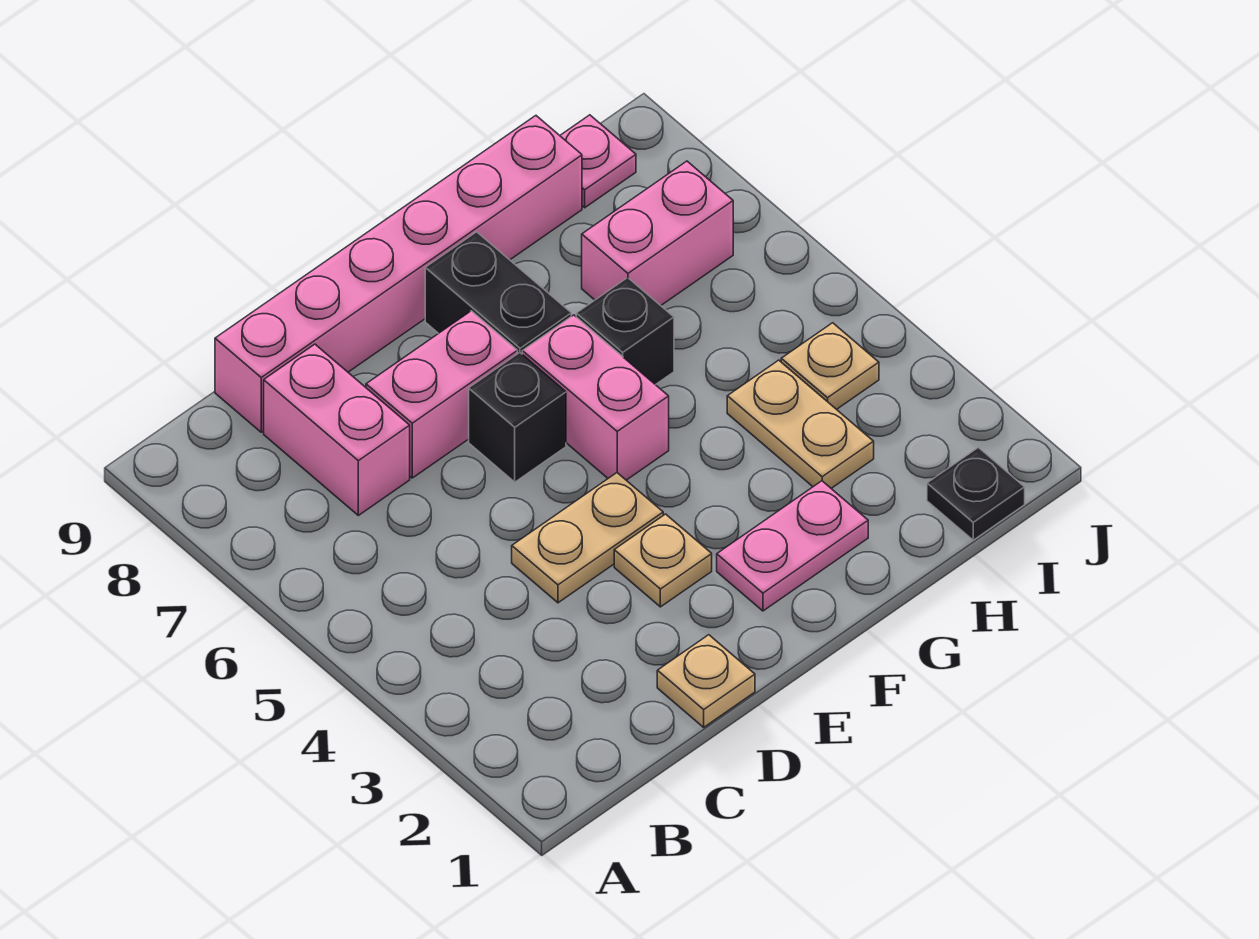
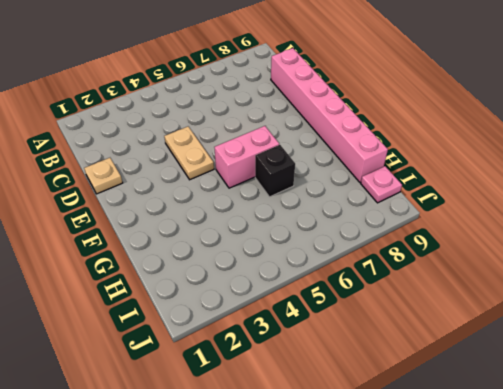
none -> pink brick C7:C8 level 1
none -> pink brick D7:E7 level 1
none -> tan plate E3 level 1

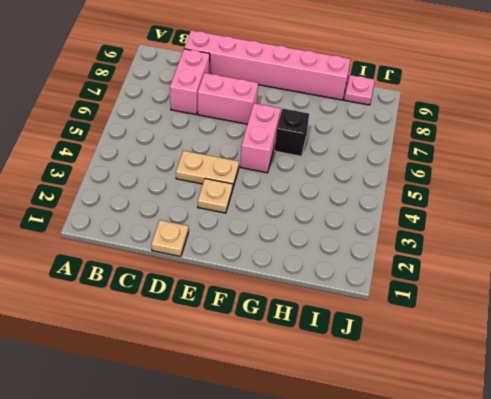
none -> black brick E6 level 1
none -> pink plate F2:G2 level 1
none -> black brick F7:F8 level 1

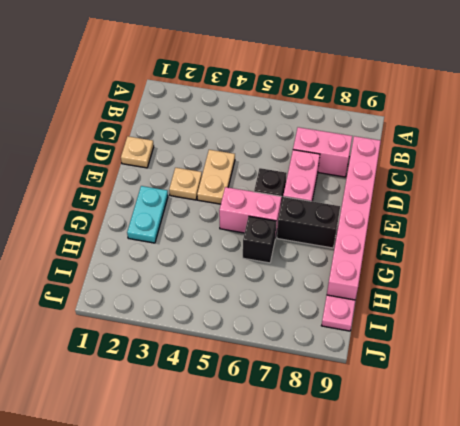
cyan plate F2:G2 level 1 -> pink plate F2:G2 level 1
none -> tan plate H3:H4 level 1
none -> pink brick H7:I7 level 1
none -> black plate I1 level 1

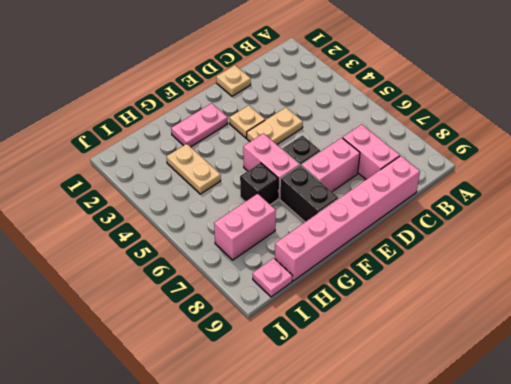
none -> black plate I1 level 1
none -> tan plate I4 level 1

